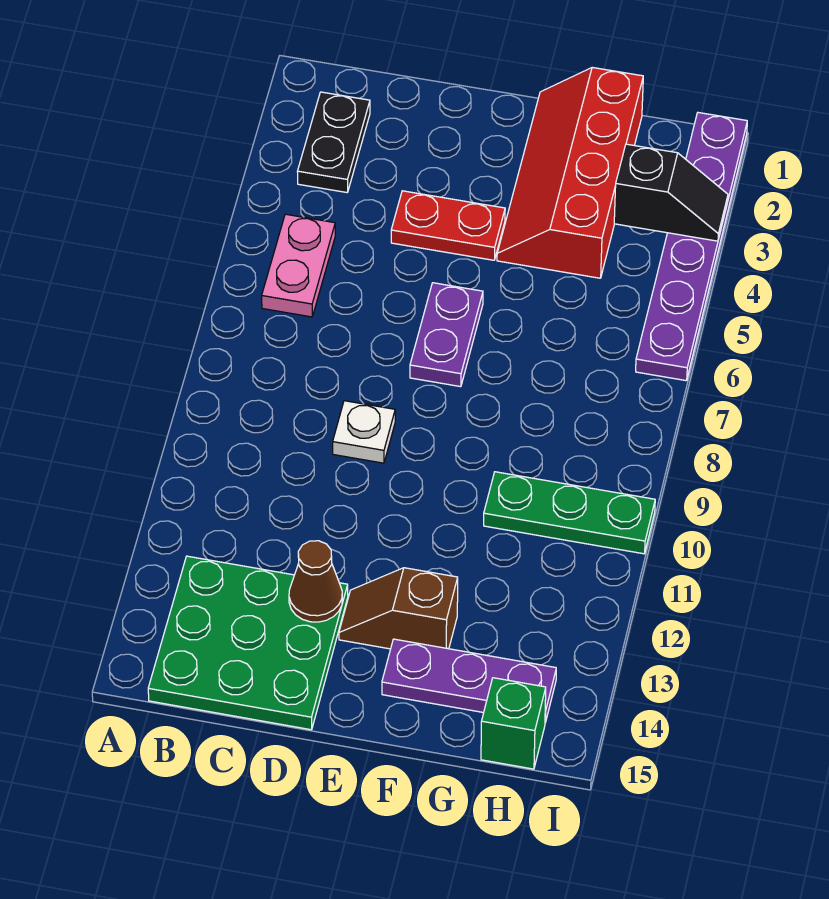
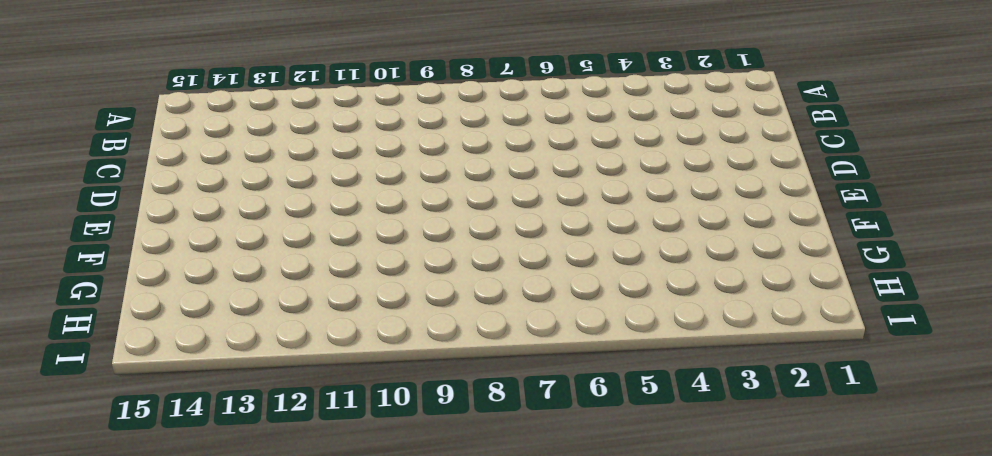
none -> black plate B2:B3 level 1
none -> pink plate B5:B6 level 1
none -> green plate B13:D15 level 1

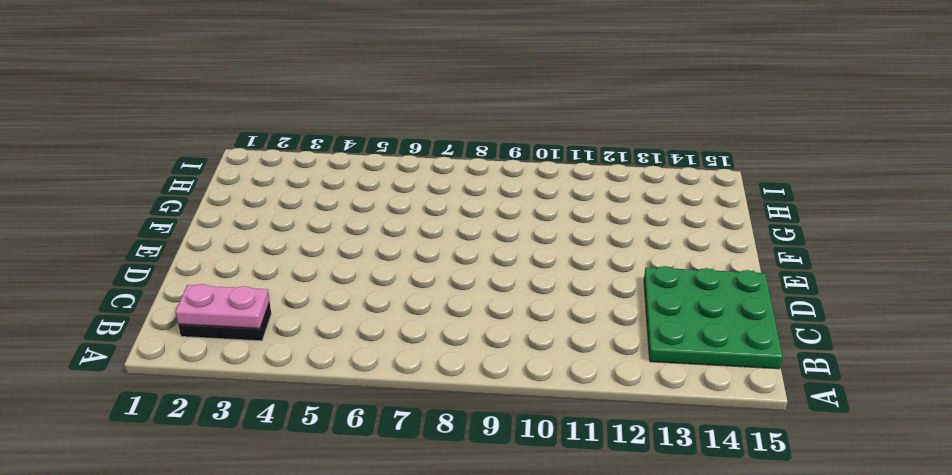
pink plate B2:B3 level 2 -> pink plate B5:B6 level 1
none -> red plate D4:E4 level 1
none -> white plate D9 level 1
none -> purple plate E6:E7 level 1

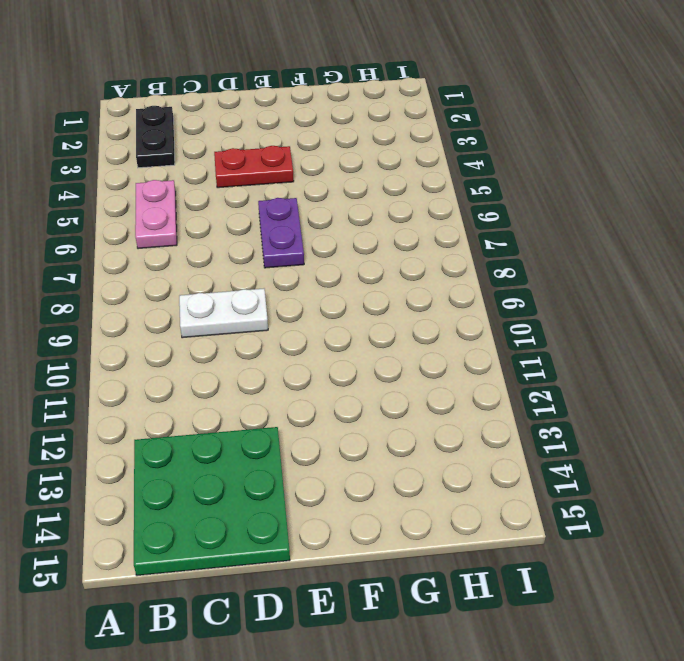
white plate C9:D9 level 1 -> white plate D9 level 1
none -> brown slope E13:F13 level 1 top F
none -> red slope F1:G4 level 1 top G
none -> purple plate F14:H14 level 1

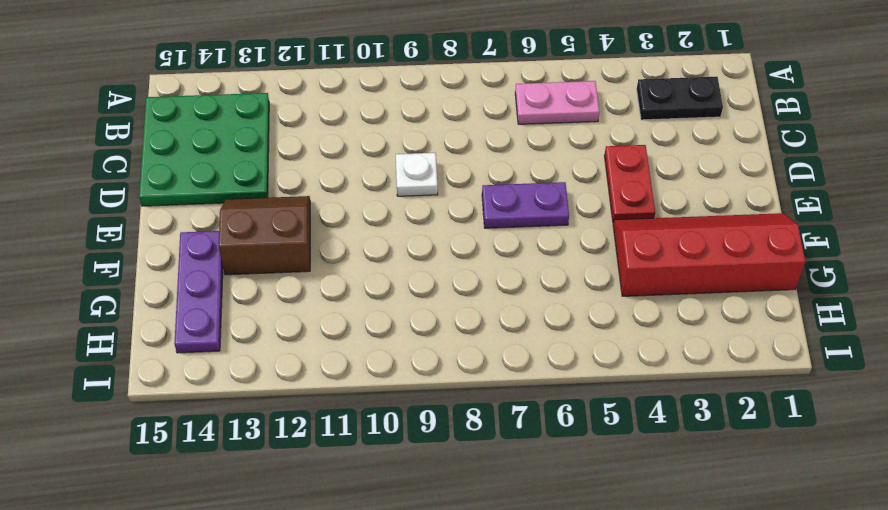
brown slope E12:F13 level 1 top F -> brown slope E13:F13 level 1 top F
none -> green plate G10:I10 level 1
none -> green brick H15 level 1
none -> purple plate I1:I6 level 1

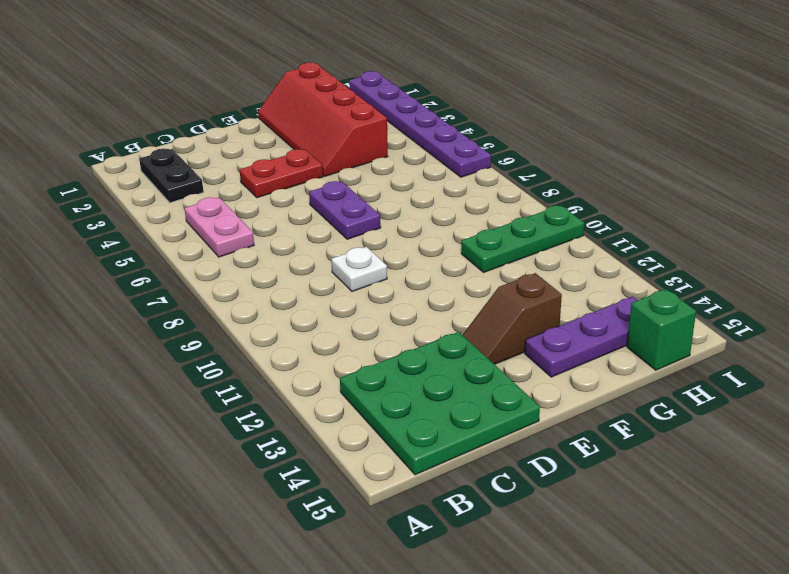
none -> brown cone D13 level 2
none -> black slope H3:I3 level 2 top H

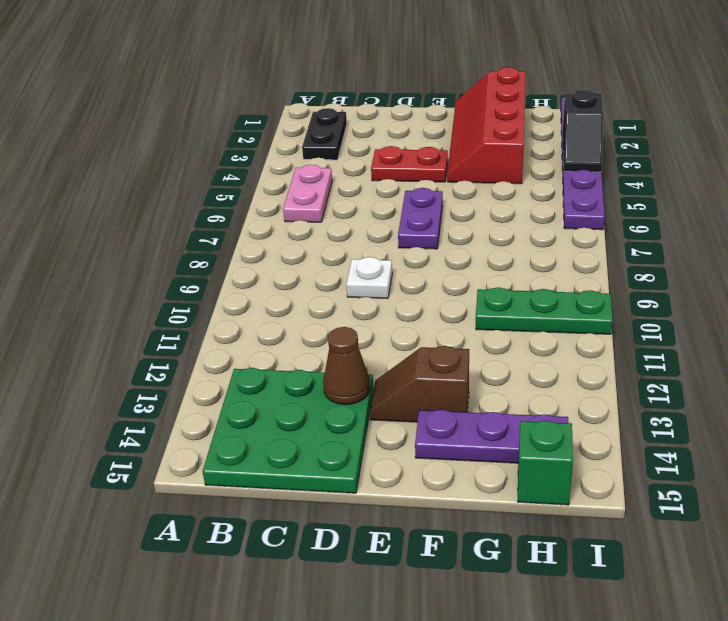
black slope I3:I4 level 2 top 3 -> black slope H3:I3 level 2 top H

